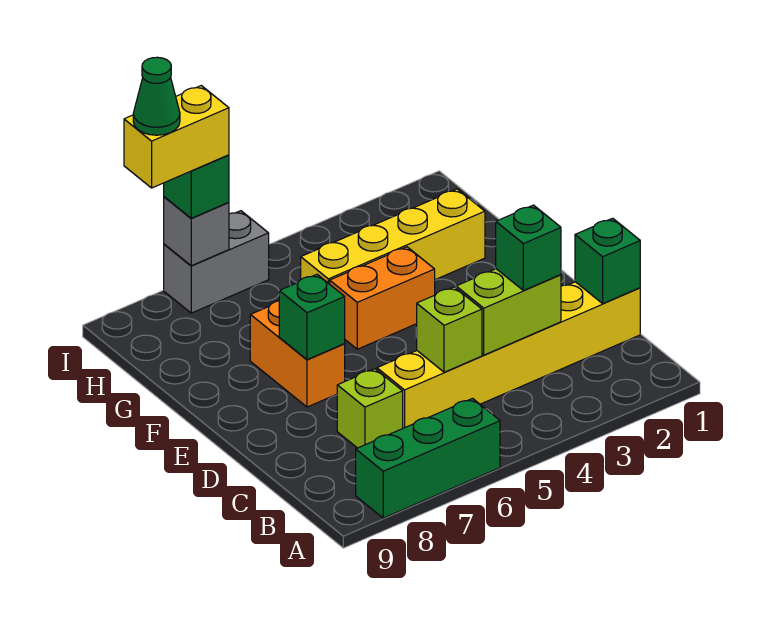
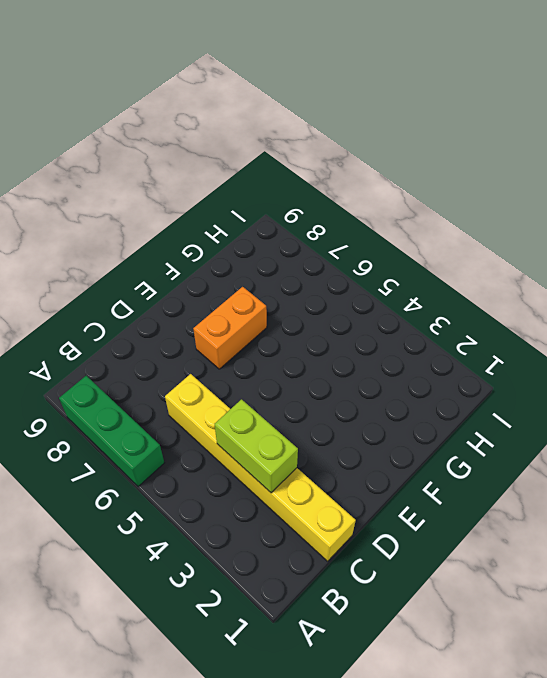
none -> lime brick C7 level 1
none -> orange brick F4:F5 level 1
none -> yellow brick G2:G5 level 1

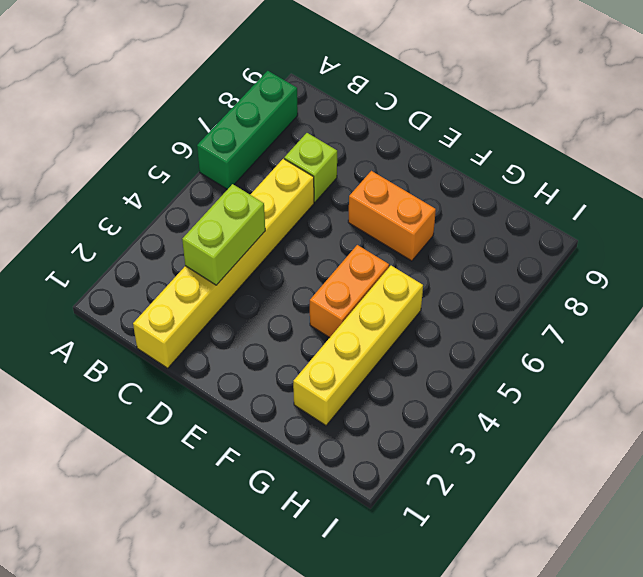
none -> grey brick I6:I7 level 1
none -> green brick C1 level 2
none -> lime brick C5 level 2

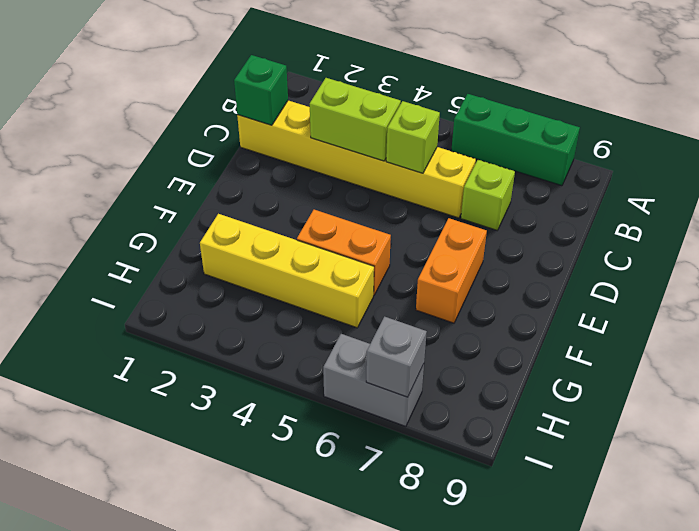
none -> green brick E7 level 2
none -> green brick C3 level 3
none -> green brick I7 level 3

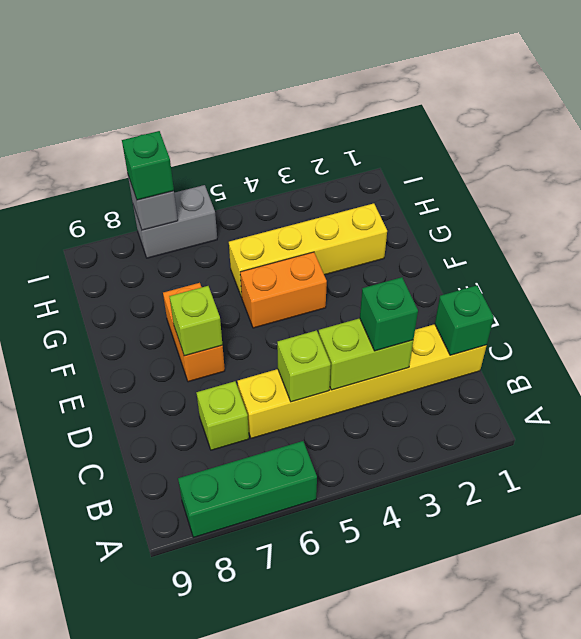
lime brick E7 level 2 -> green brick E7 level 2
none -> yellow brick I7:I8 level 4
none -> green cone I8 level 5

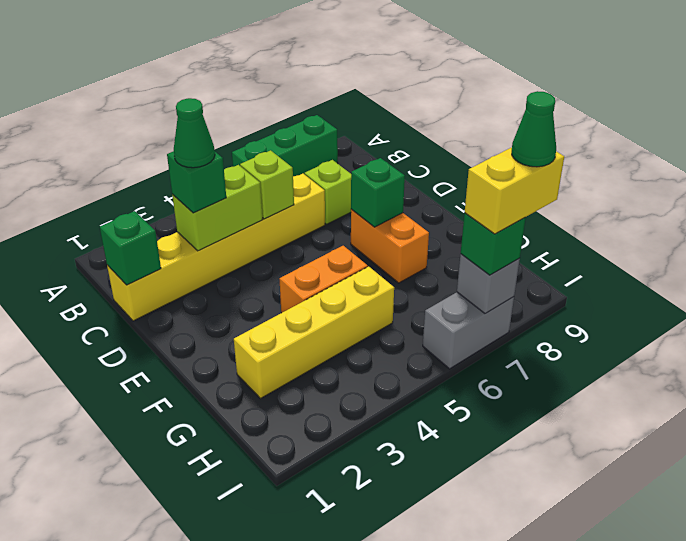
green cone C3 level 4 -> none

